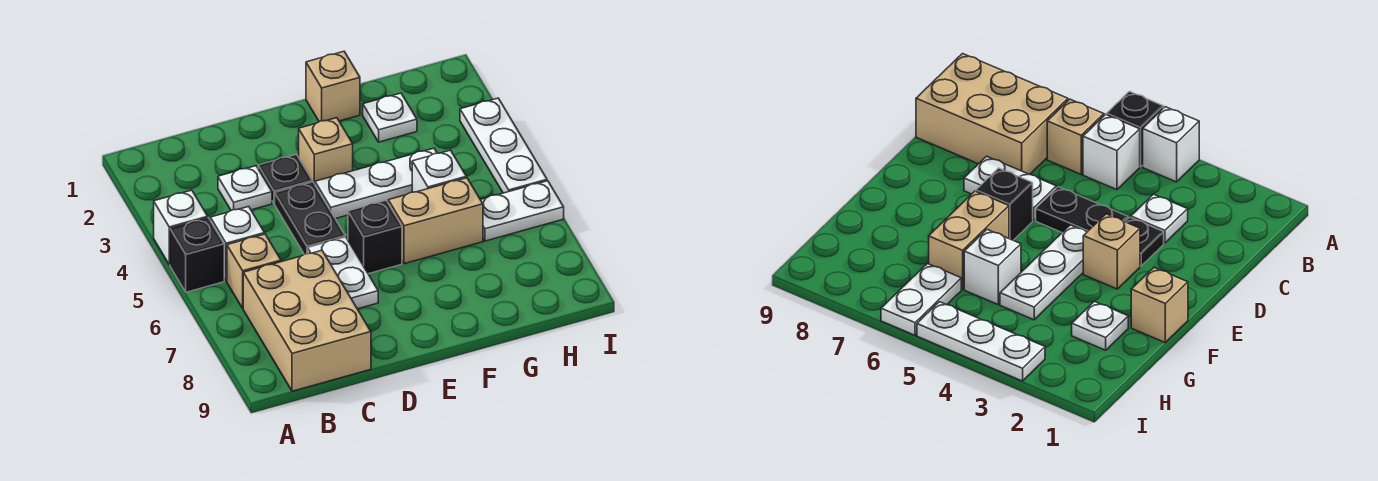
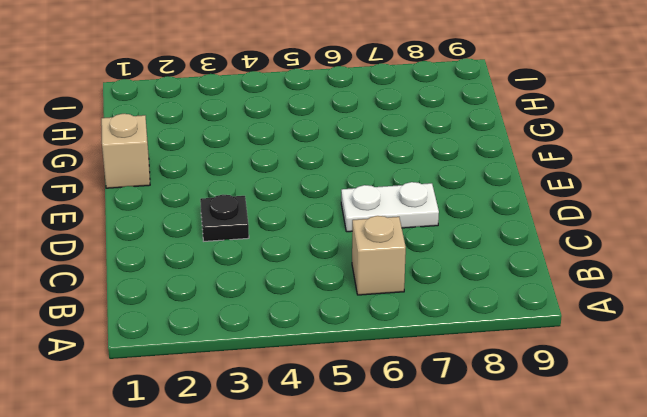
none -> white brick A4 level 1
none -> black brick A5 level 1
none -> white brick B5 level 1

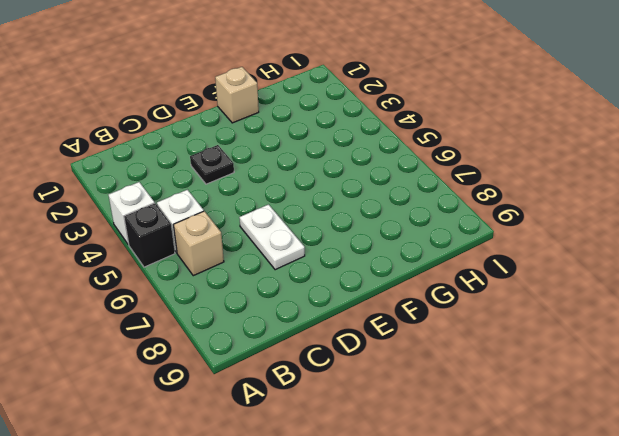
none -> tan brick B7:C9 level 1
none -> white plate C3 level 1
none -> black plate D4:D5 level 1

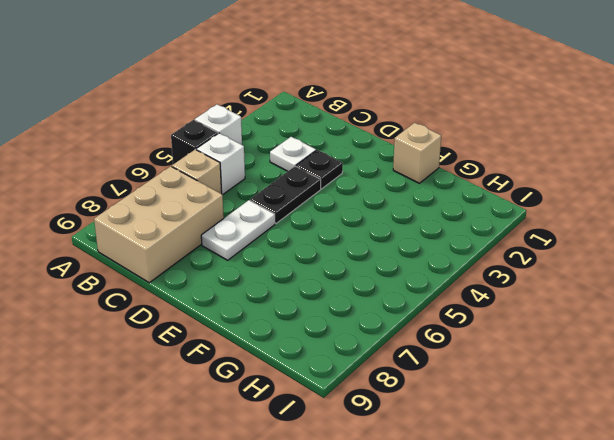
none -> tan brick E3 level 1
none -> white plate E4:G4 level 1
none -> black brick E6 level 1

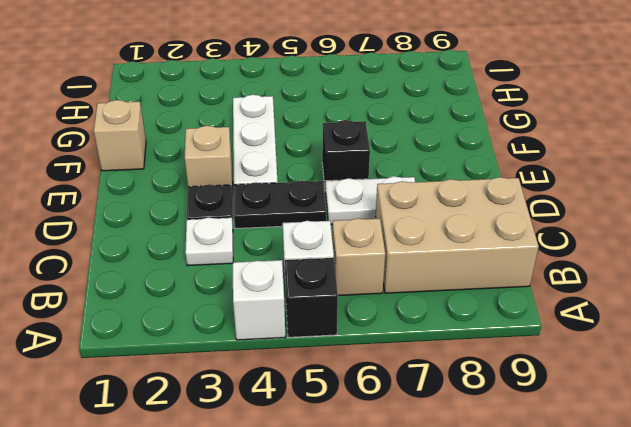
none -> tan brick F6:G6 level 1
none -> white plate G2 level 1
none -> white brick G5 level 1

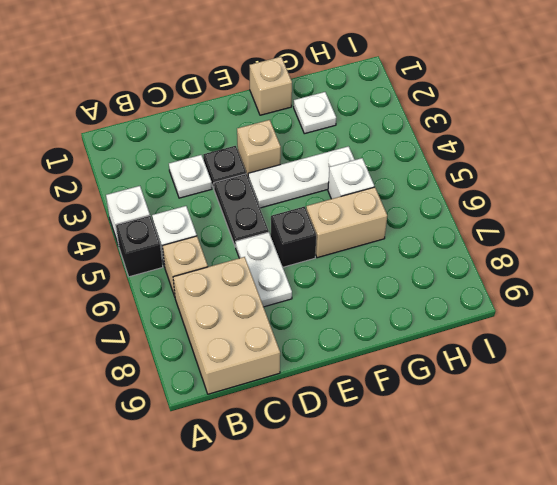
none -> white plate H6:I6 level 1
none -> white plate I3:I5 level 1

